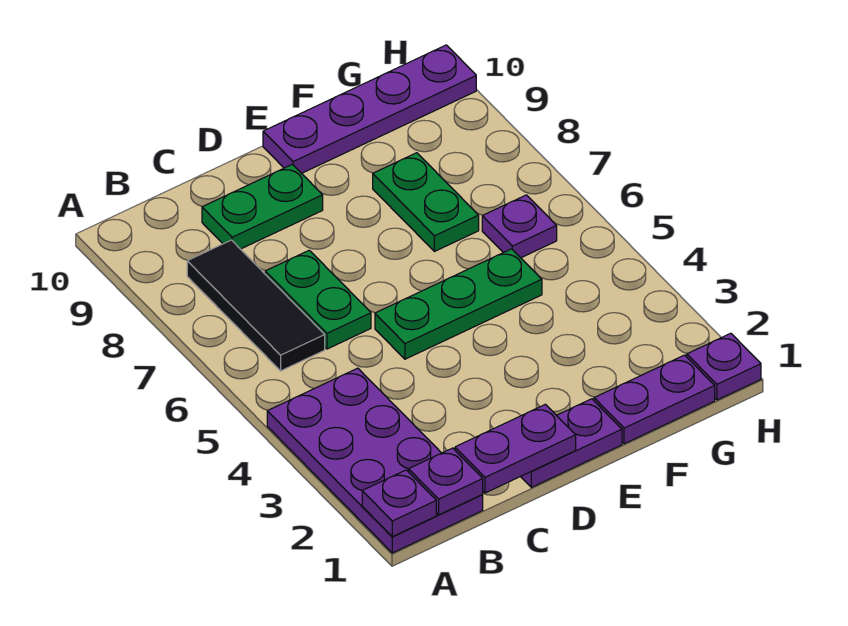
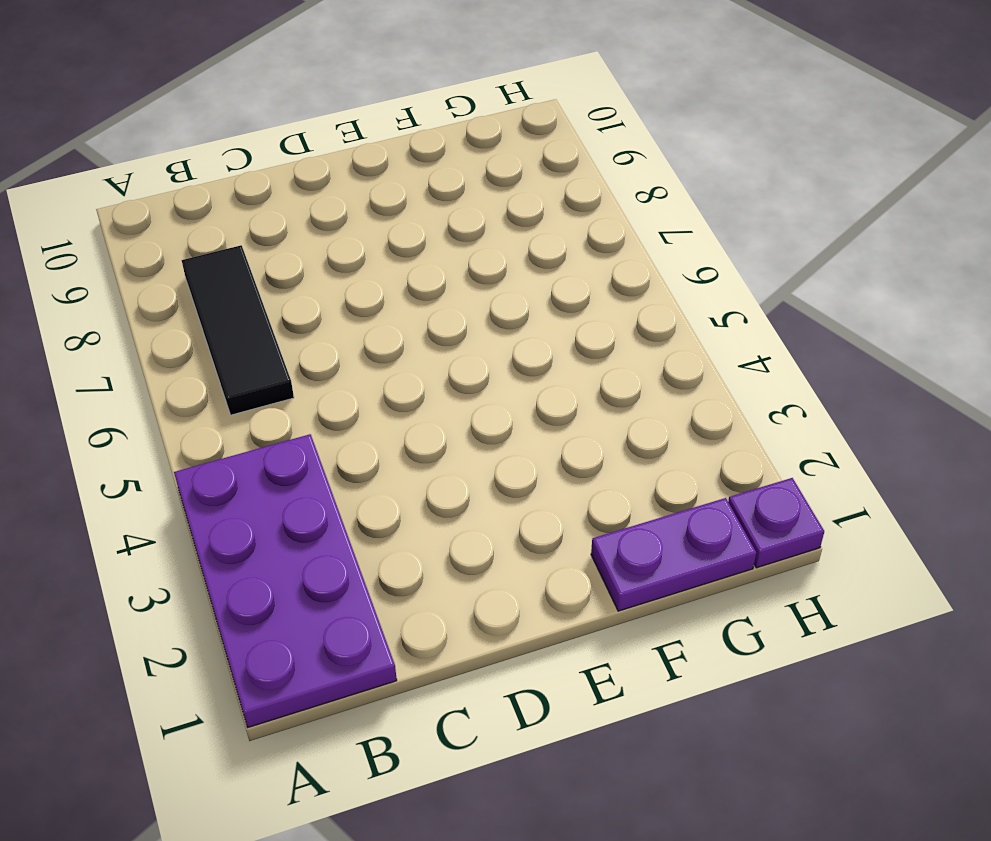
none -> green plate C6:C7 level 1
none -> green plate C9:D9 level 1
none -> purple plate D1:E1 level 1

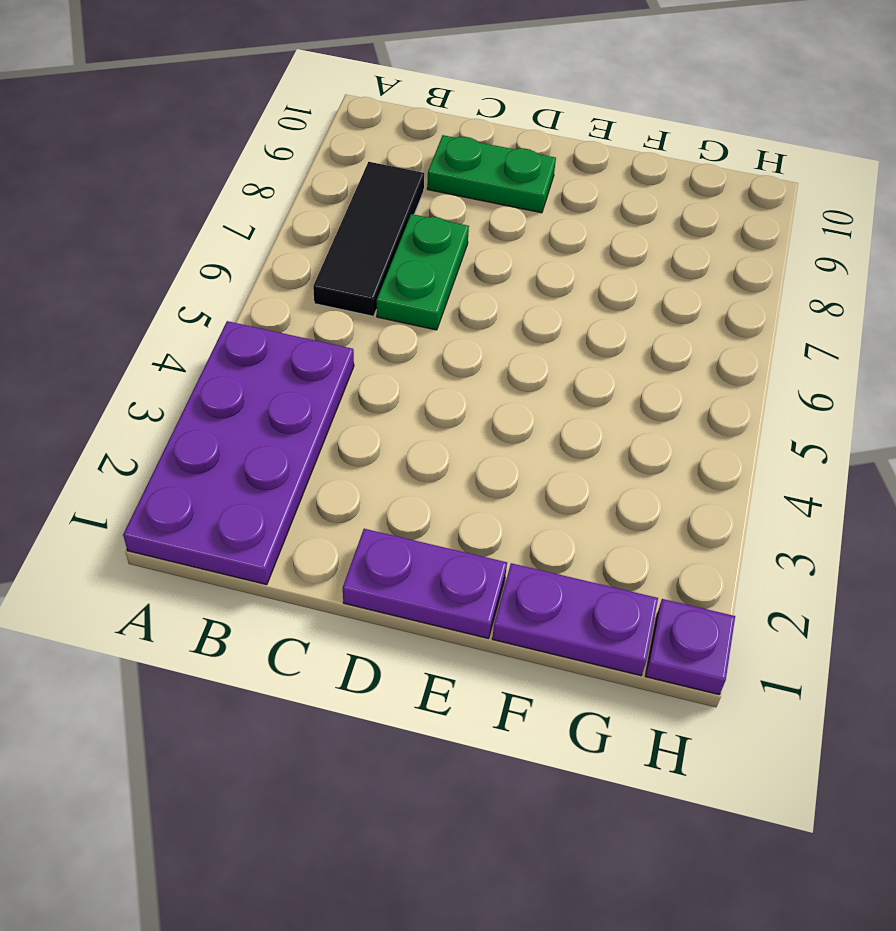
none -> green plate D5:F5 level 1
none -> purple plate E10:H10 level 1
none -> green plate F7:F8 level 1

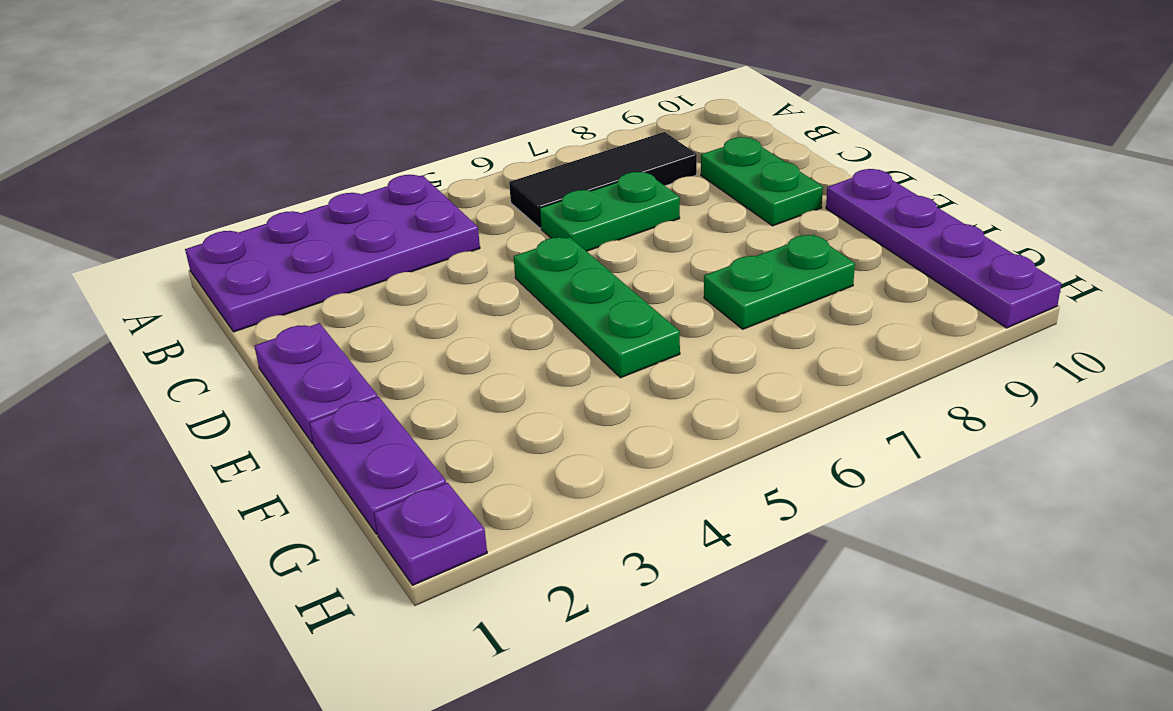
none -> purple plate G6 level 1
none -> purple plate A1 level 2
none -> purple plate B1 level 2

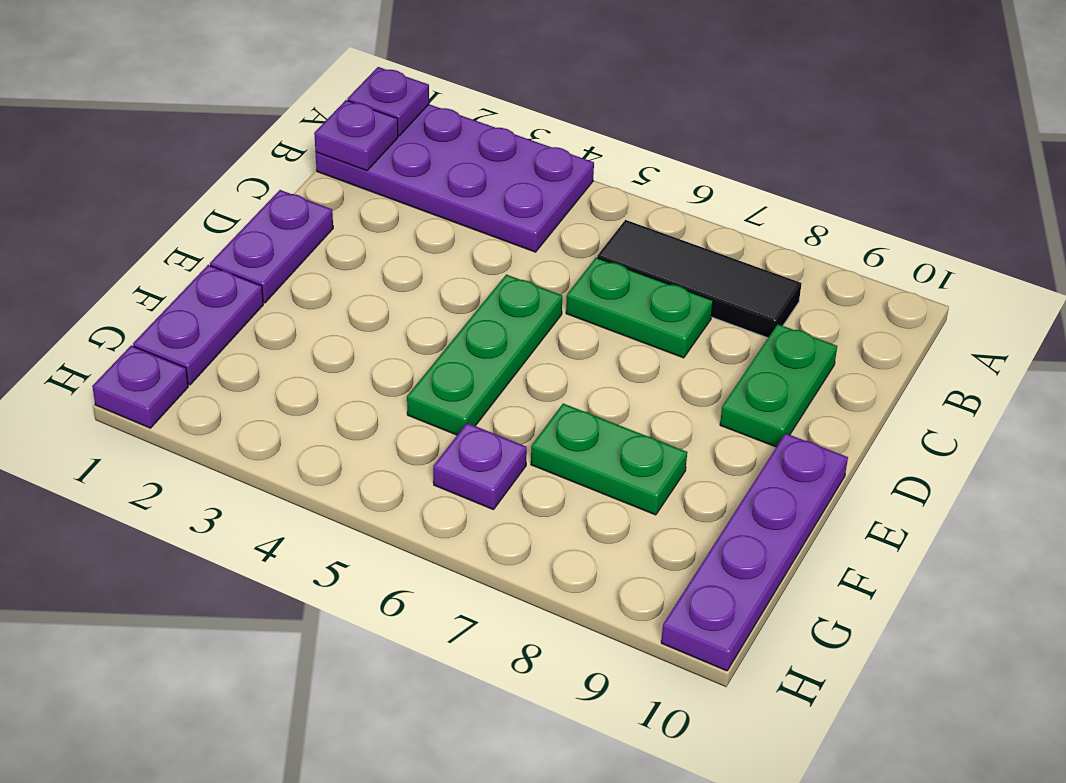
none -> purple plate C1:D1 level 2

